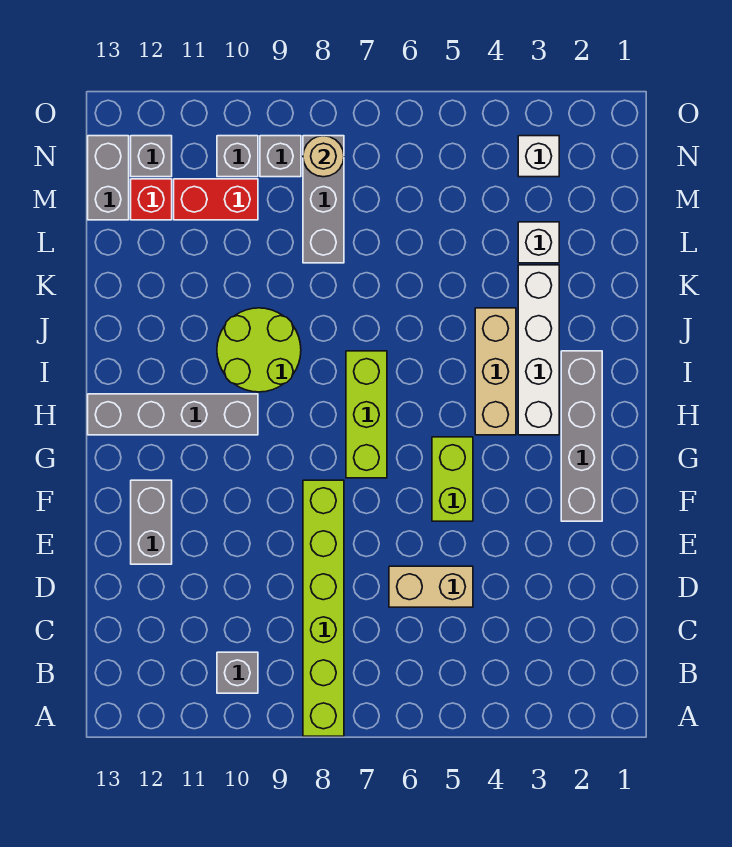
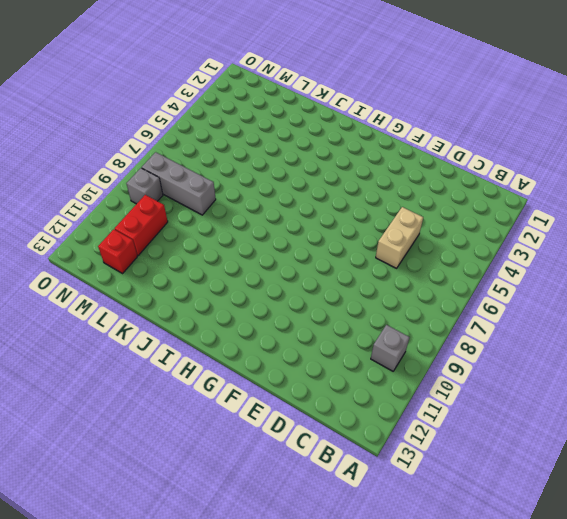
none -> lime brick A8:F8 level 1
none -> grey brick E12:F12 level 1
none -> grey brick F2:I2 level 1

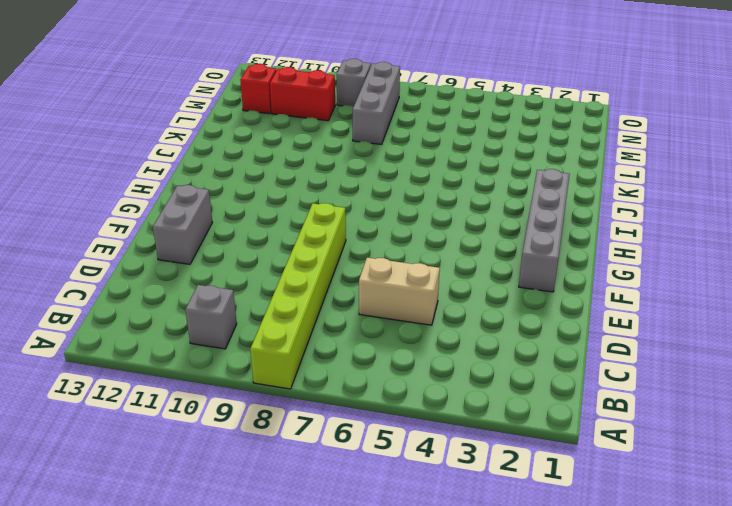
none -> lime brick F5:G5 level 1
none -> lime brick G7:I7 level 1
none -> white brick H3:K3 level 1

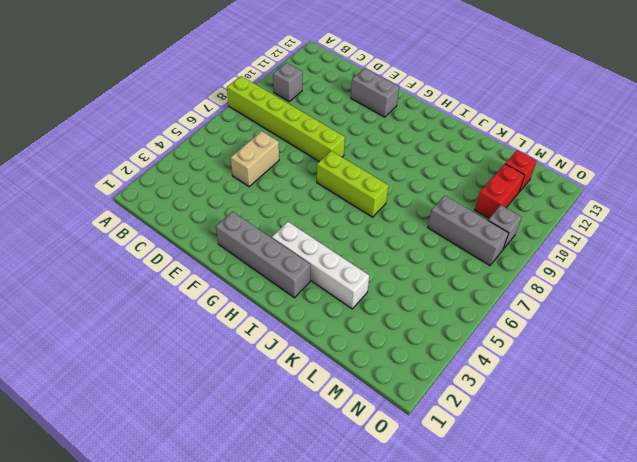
none -> lime brick F5:G5 level 1
none -> tan brick H4:J4 level 1
none -> grey brick H10:H13 level 1

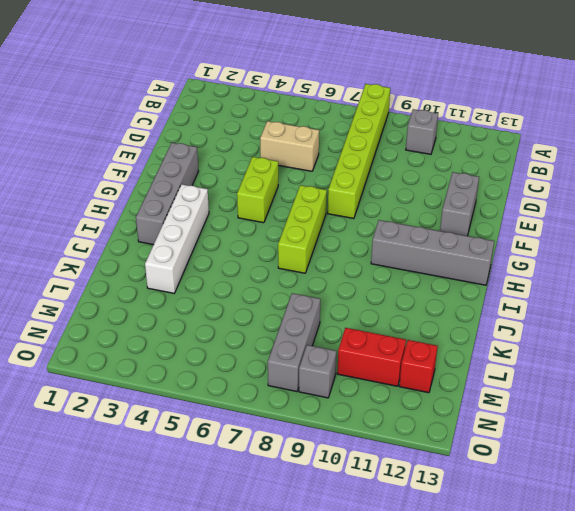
none -> tan brick H4:J4 level 1
none -> lime round brick I9:J10 level 1
none -> white brick L3 level 1

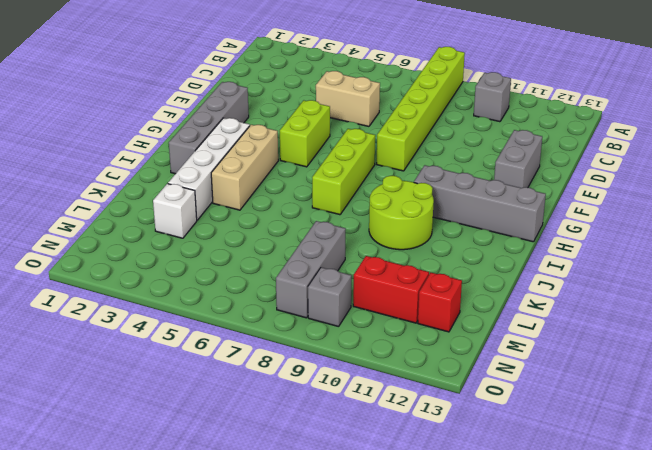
none -> grey brick M13:N13 level 1
none -> white brick N3 level 1
none -> grey brick N10 level 1

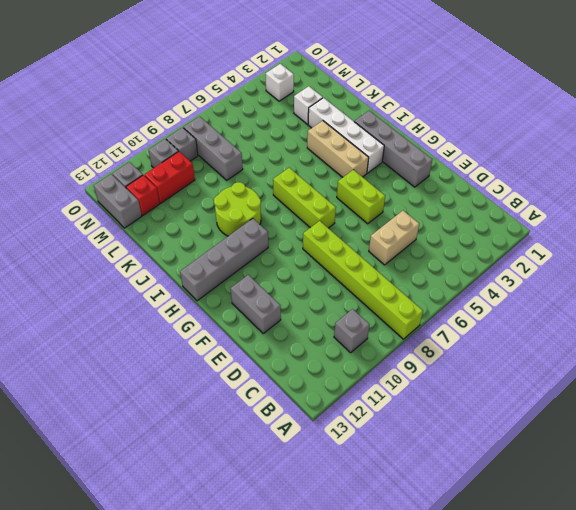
none -> tan round brick N8 level 2

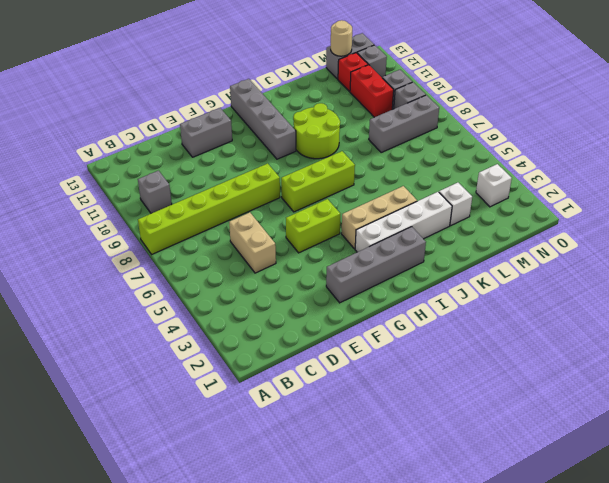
tan round brick M13 level 2 -> tan round brick N8 level 2

